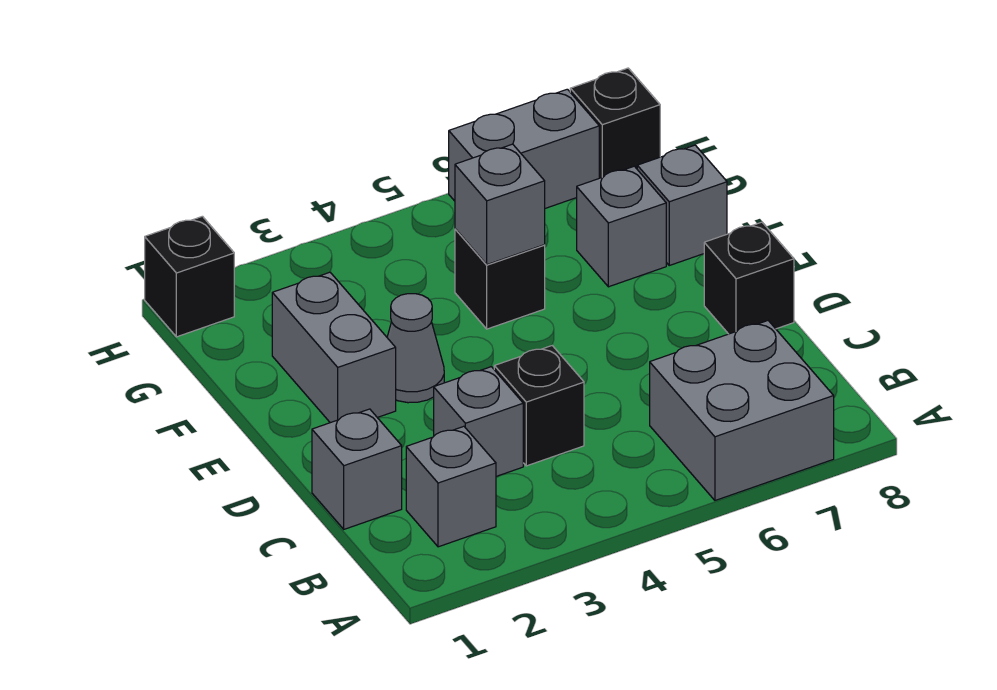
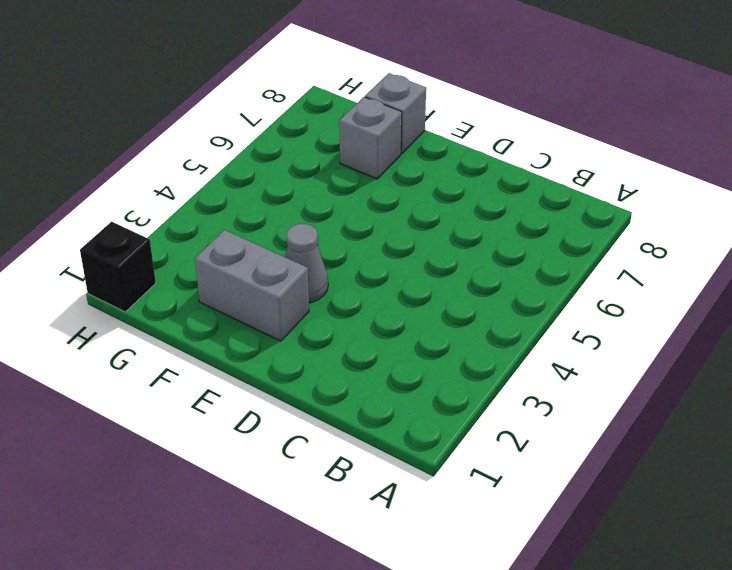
none -> grey brick A6:B7 level 1
none -> grey brick B2 level 1
none -> grey brick C1 level 1

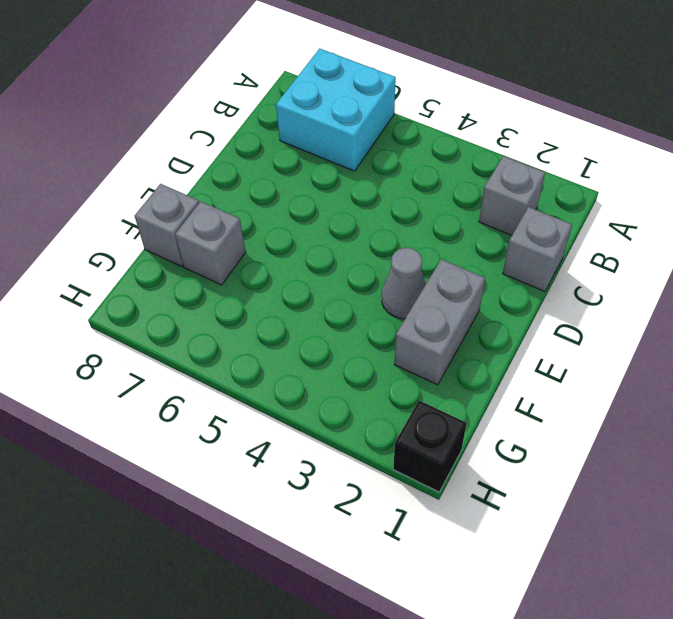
cyan brick A6:B7 level 1 -> grey brick A6:B7 level 1
none -> grey brick C3 level 1
none -> black brick C4 level 1
none -> black brick D8 level 1

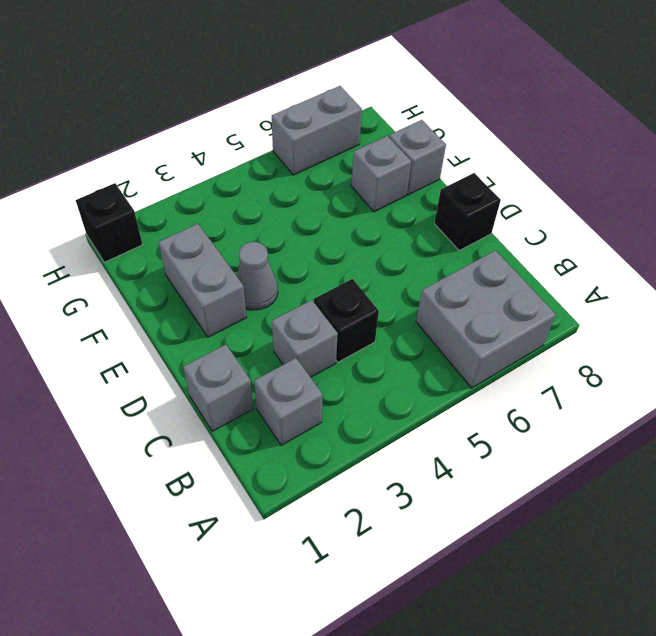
none -> black brick F5 level 1
none -> black brick H8 level 1
none -> grey brick F5 level 2

